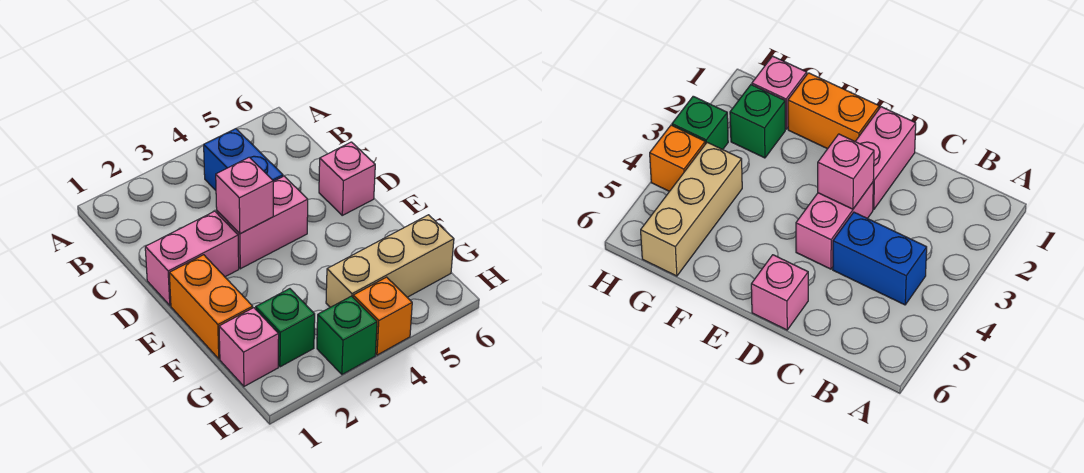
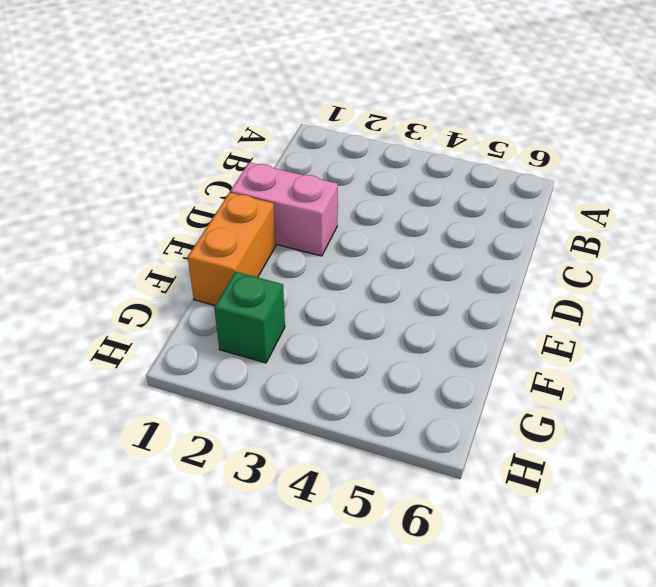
none -> blue brick B4:C4 level 1
none -> pink brick D3:D4 level 1

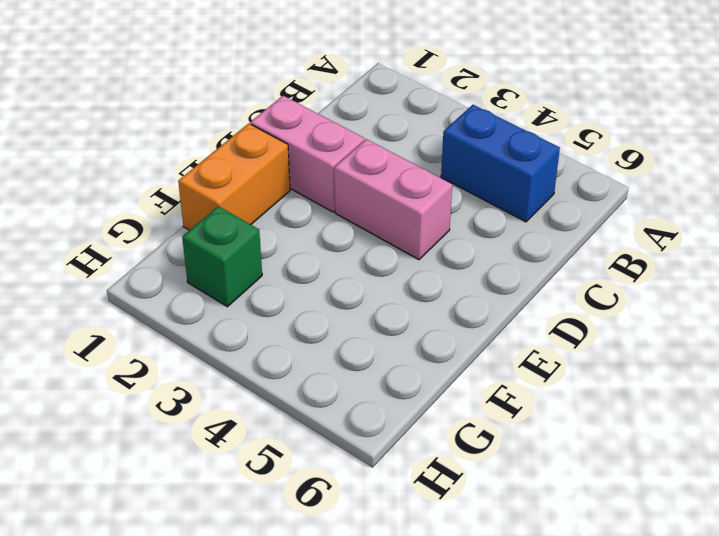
blue brick B4:B5 level 1 -> blue brick B4:C4 level 1
none -> pink brick D6 level 1
none -> pink brick G1 level 1

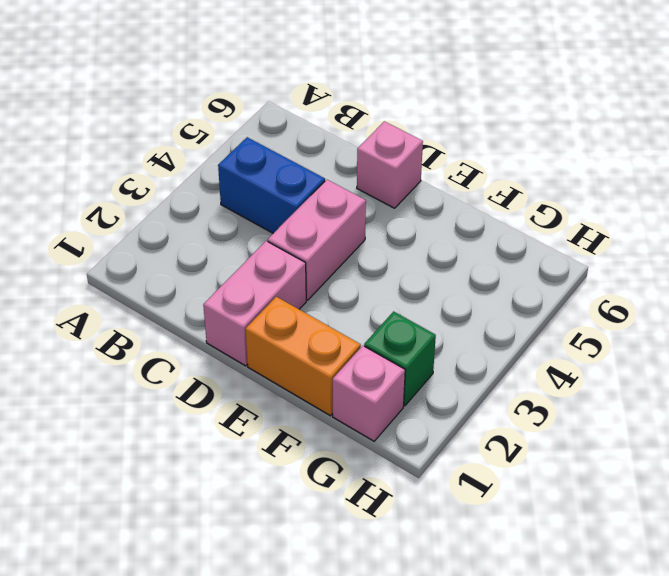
none -> tan brick G4:G6 level 1
none -> green brick H3 level 1

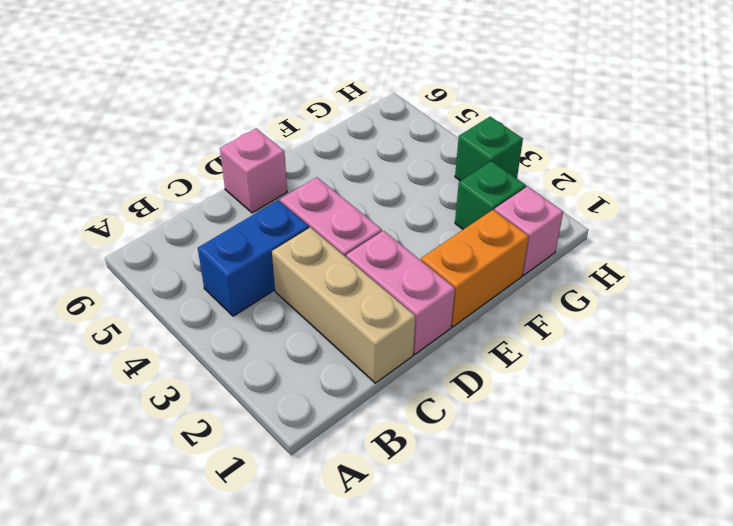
tan brick C1:C3 level 1 -> tan brick G4:G6 level 1
none -> orange brick H4 level 1
none -> pink brick D3 level 2

